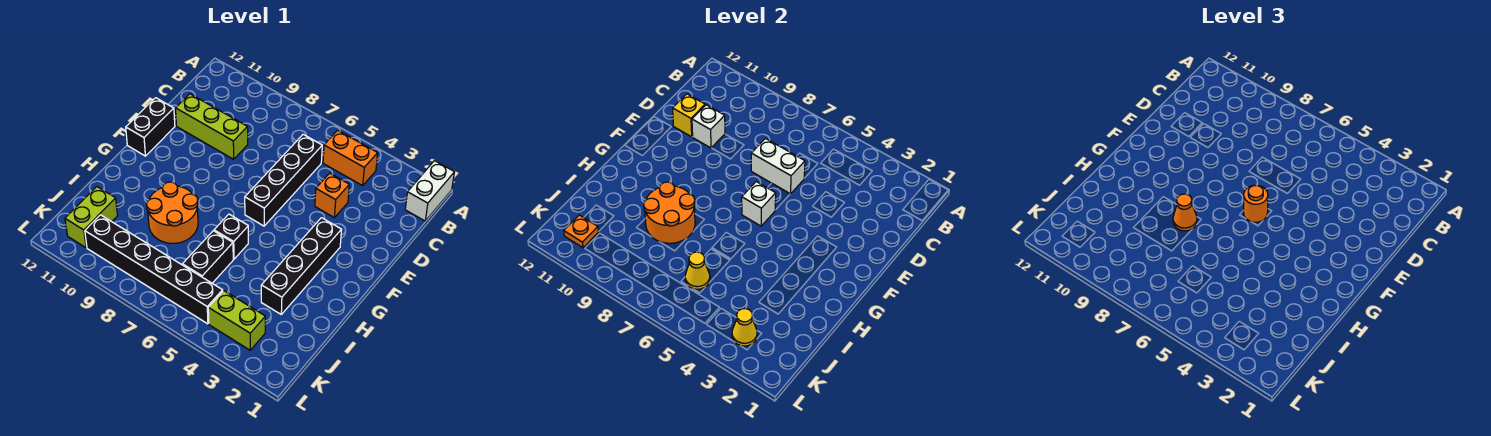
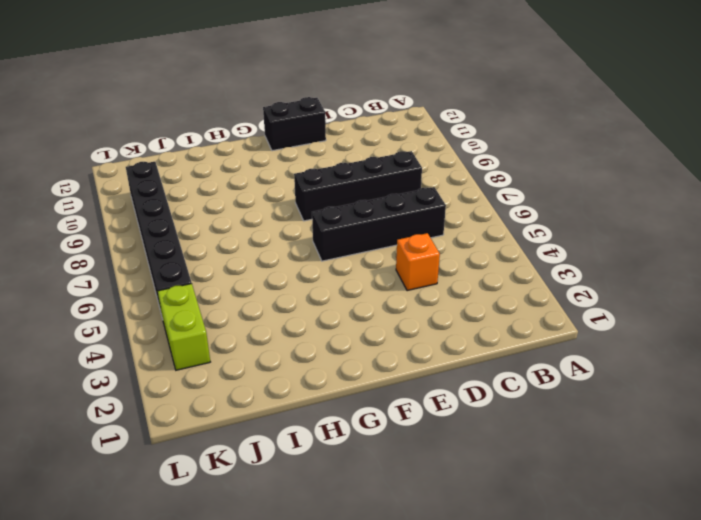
black brick C8:F8 level 1 -> black brick F3:I3 level 1
none -> white brick A1:B1 level 1
none -> orange brick B4:B5 level 1
none -> lime brick D9:D11 level 1

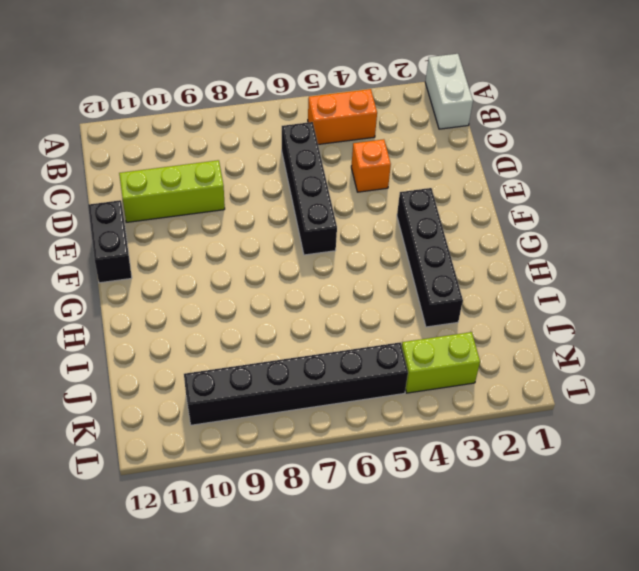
none -> black brick H6 level 1
none -> orange round brick H8:I9 level 1
none -> black brick I6:J6 level 1

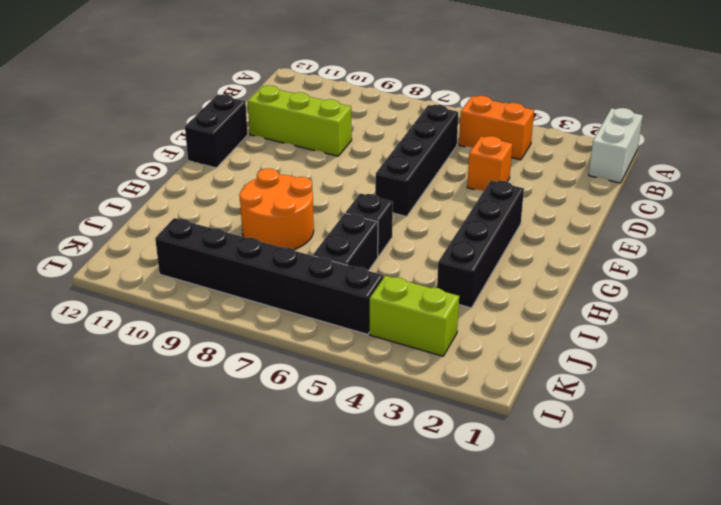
none -> lime brick J11:K11 level 1
none -> white brick D6:D7 level 2
none -> white brick D10 level 2

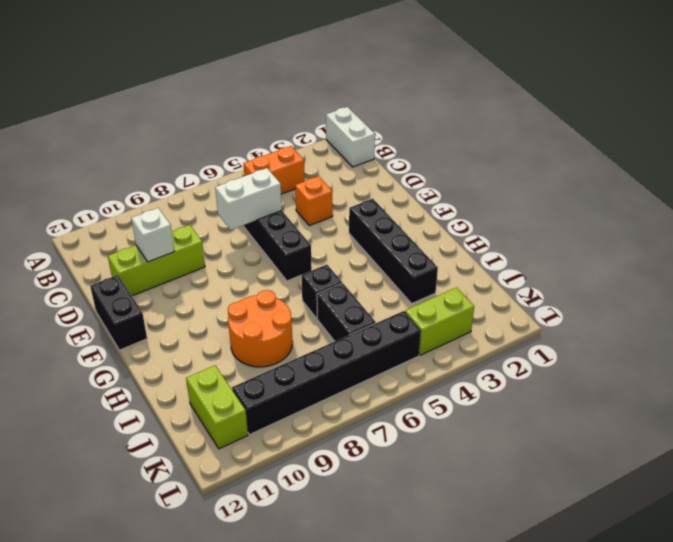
none -> yellow brick D11 level 2
none -> white brick F6 level 2
none -> orange round brick H8:I9 level 2

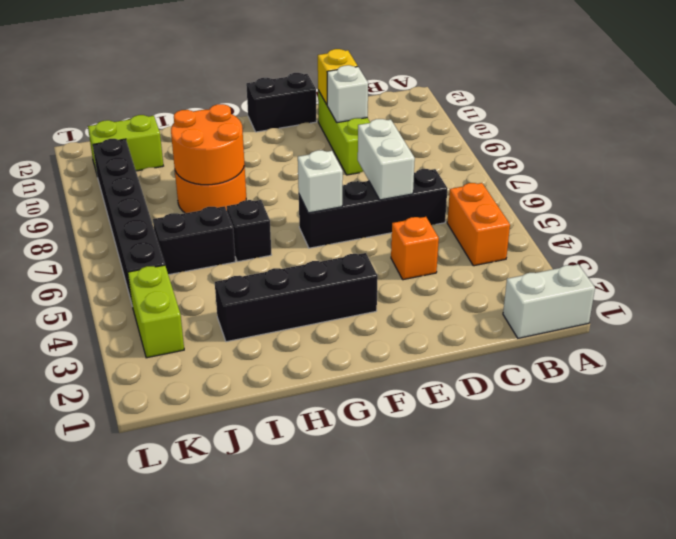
none -> yellow cone J6 level 2
none -> yellow cone K3 level 2
none -> orange plate K11 level 2

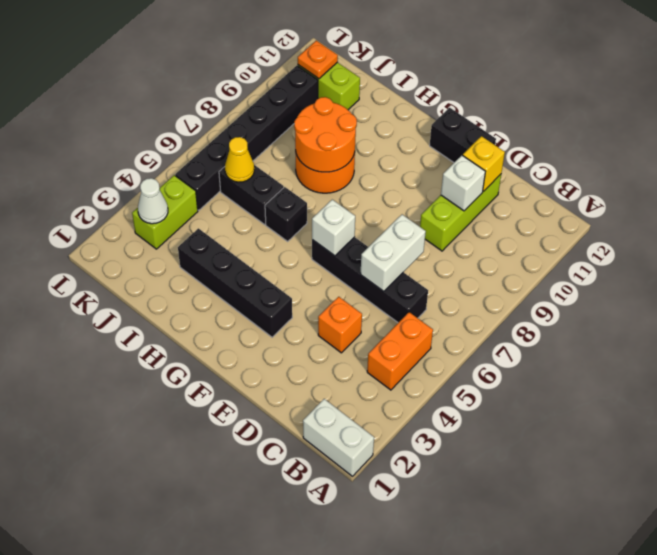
white cone K3 level 2 -> yellow cone K3 level 2
none -> orange round brick F6 level 3
none -> orange cone H8 level 3

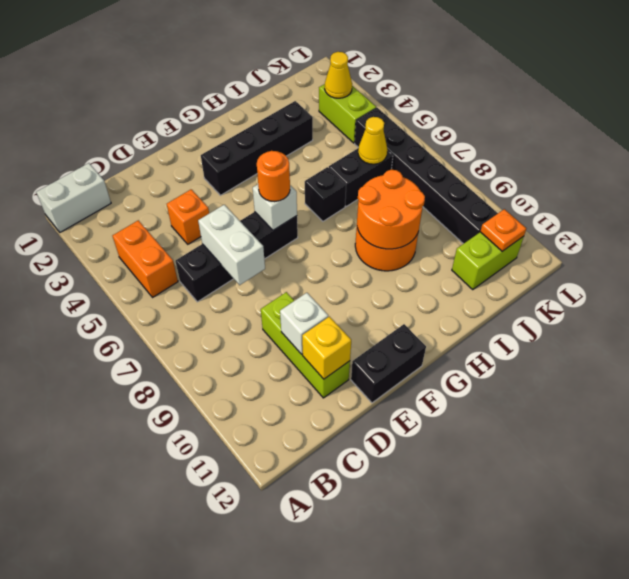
none -> orange cone H8 level 3

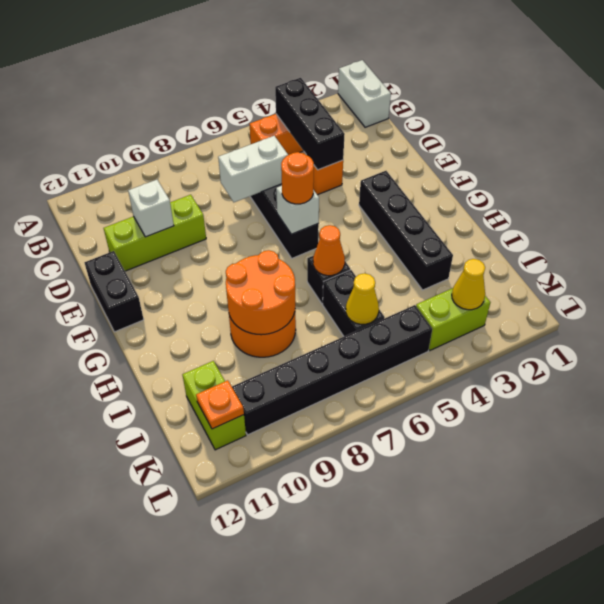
black brick B4:D4 level 2 -> none
orange cone H6 level 2 -> orange cone H8 level 3
none -> yellow brick D11 level 2

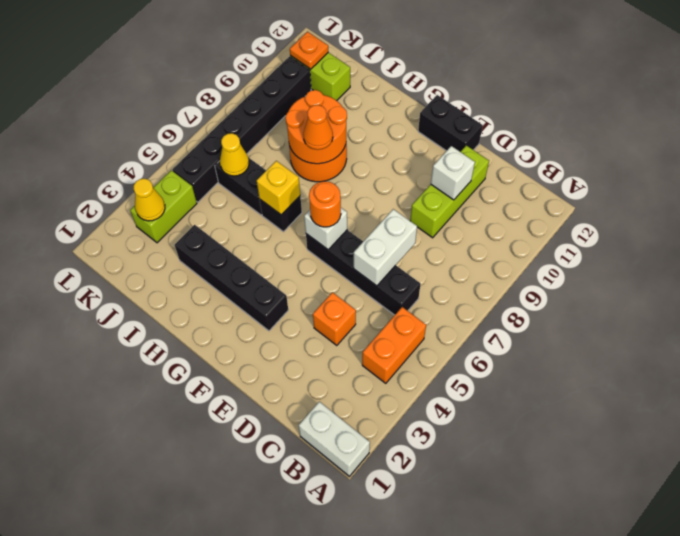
yellow brick H6 level 2 -> yellow brick D11 level 2

